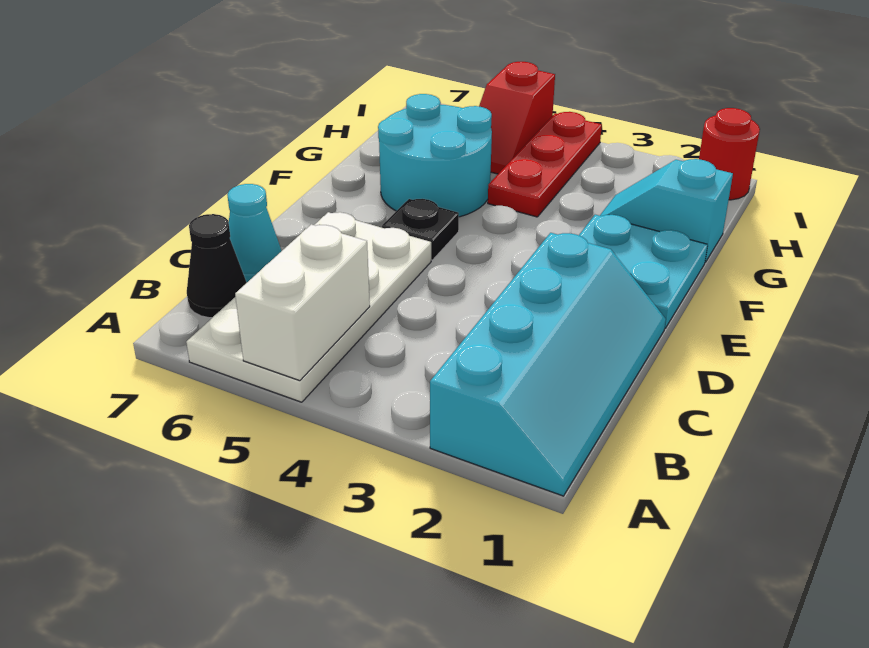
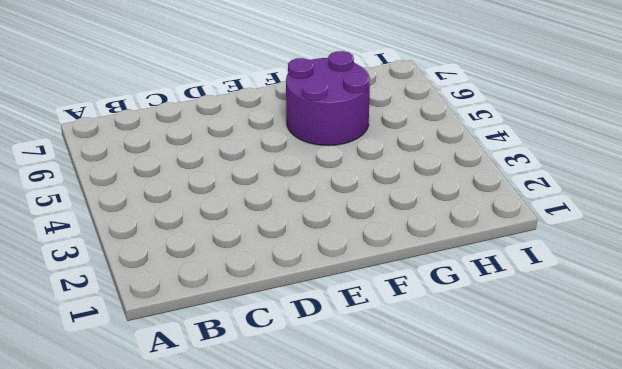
purple round brick F5:G6 level 1 -> cyan round brick F5:G6 level 1
none -> cyan slope A1:D2 level 1 top 2
none -> white plate A5:D6 level 1
none -> black cone B7 level 1

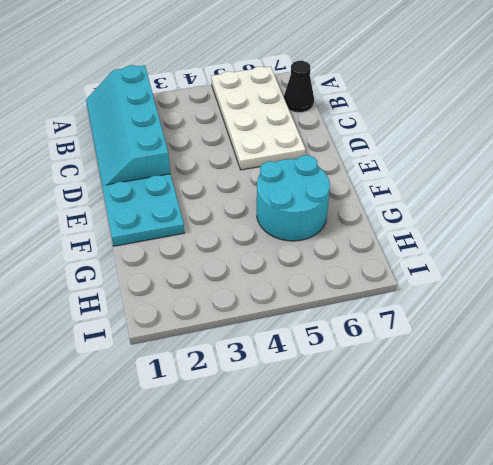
none -> cyan cone C7 level 1
none -> black plate E5 level 1
none -> cyan slope G1:G2 level 1 top 1

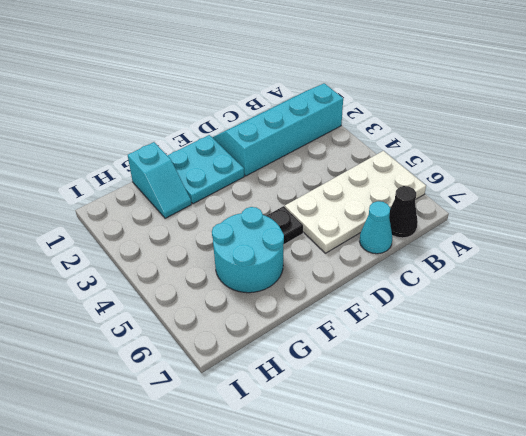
none -> red plate G4:I4 level 1
none -> red slope H5:I5 level 1 top I
none -> red round brick I1 level 1

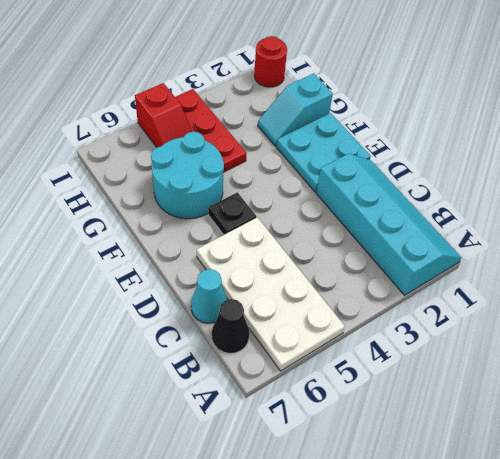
none -> white brick A5:B5 level 2

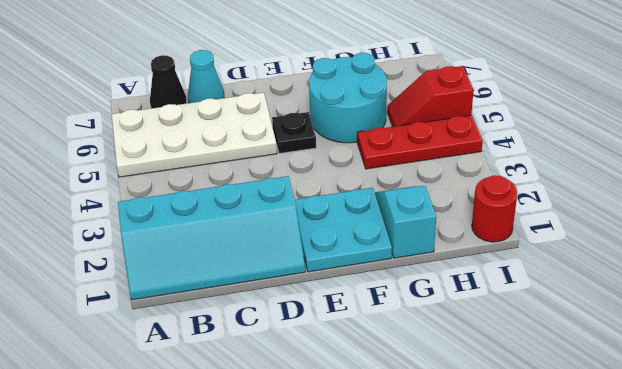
none -> white brick A5:B5 level 2

